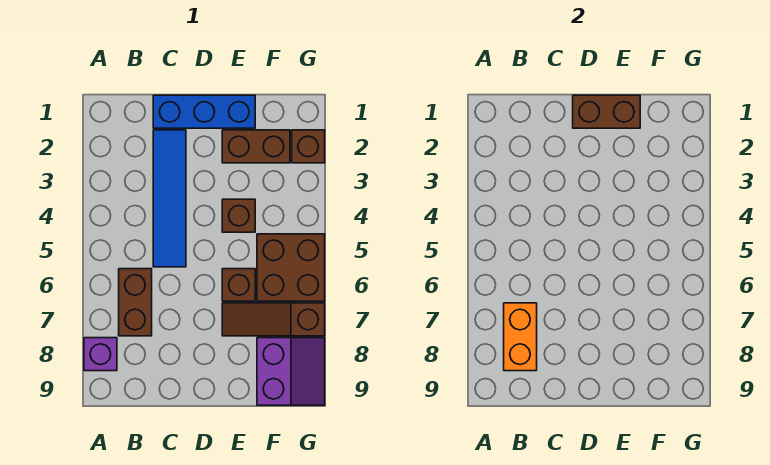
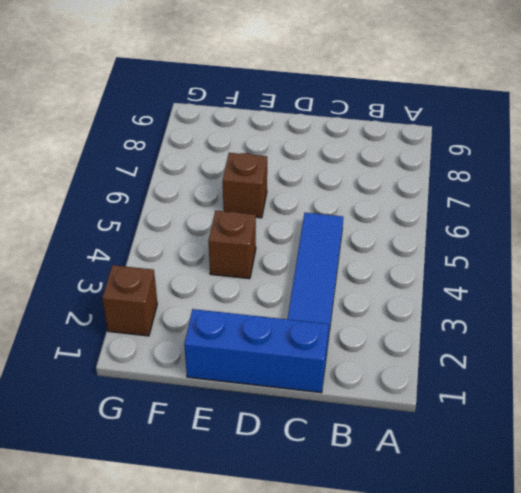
none -> purple brick A8 level 1
none -> brown brick B6:B7 level 1
none -> brown brick E2:F2 level 1

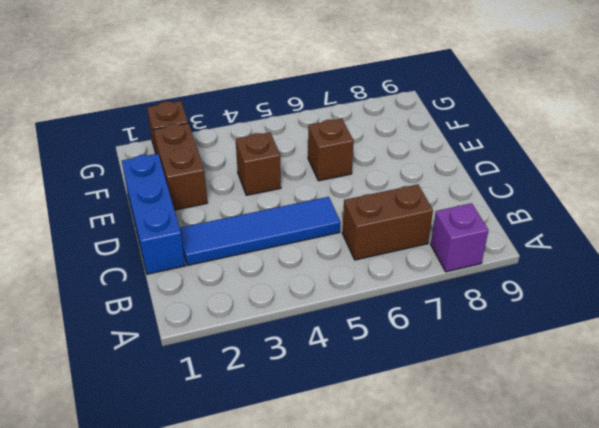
none -> brown slope E7:G7 level 1 top G
none -> brown brick F5:G6 level 1
none -> purple slope F8:G9 level 1 top F

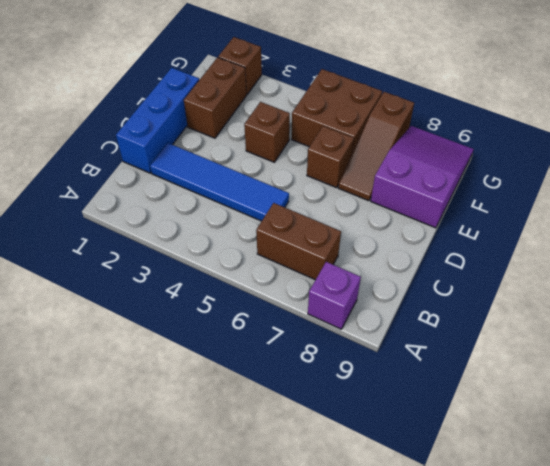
purple slope E8:G9 level 1 top E -> purple slope F8:G9 level 1 top F
none -> orange brick B7:B8 level 2
none -> brown brick D1:E1 level 2

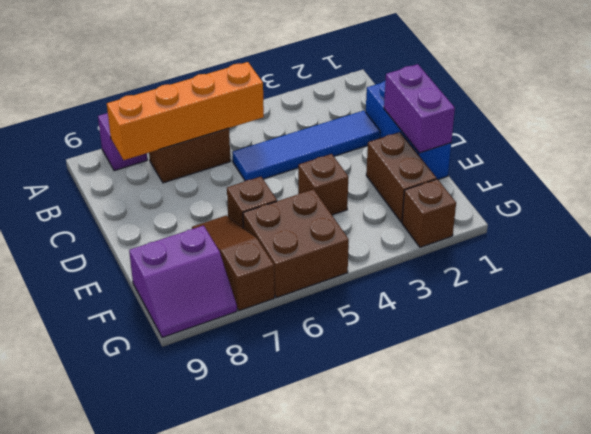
orange brick B5:B8 level 2 -> orange brick B7:B8 level 2
purple brick D1:E1 level 2 -> brown brick D1:E1 level 2

